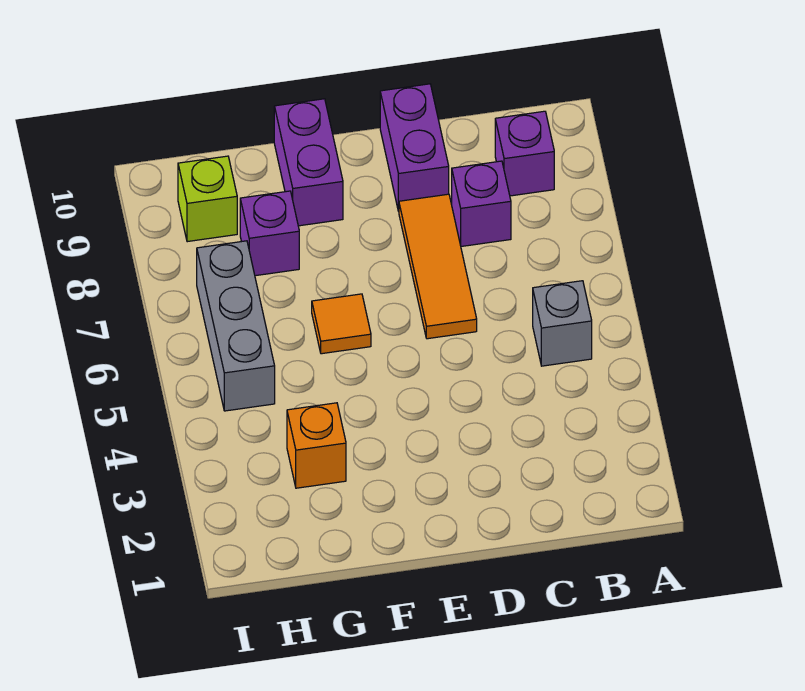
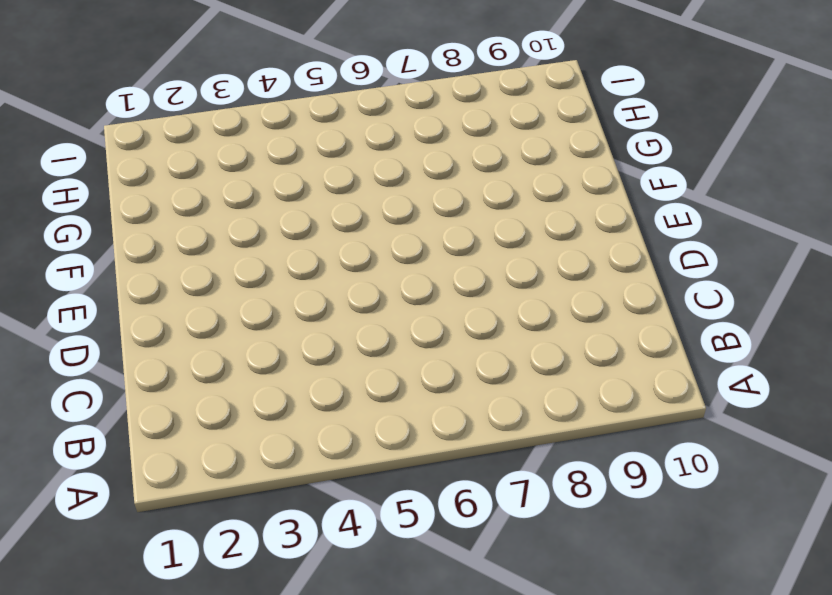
none -> grey brick B5 level 1
none -> purple brick B9 level 1

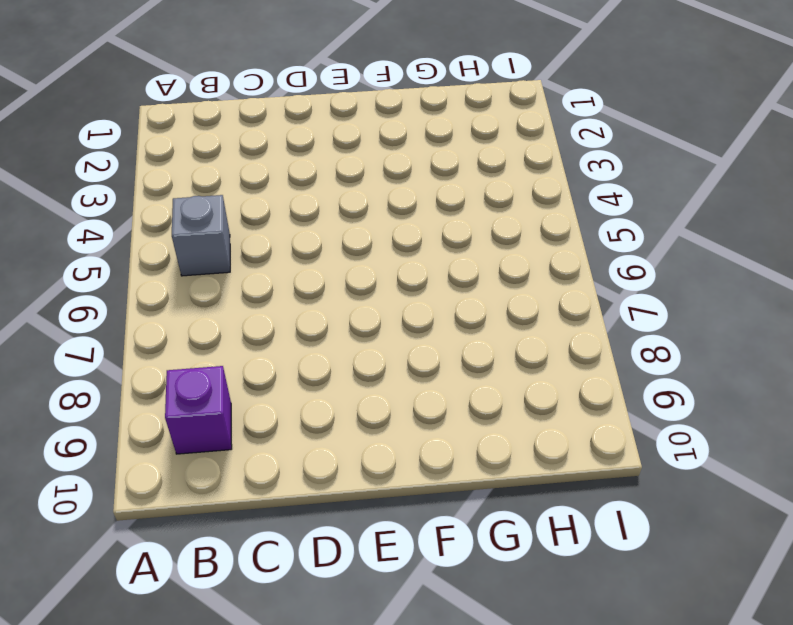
none -> purple brick C8 level 1
none -> orange tile D6:D8 level 1

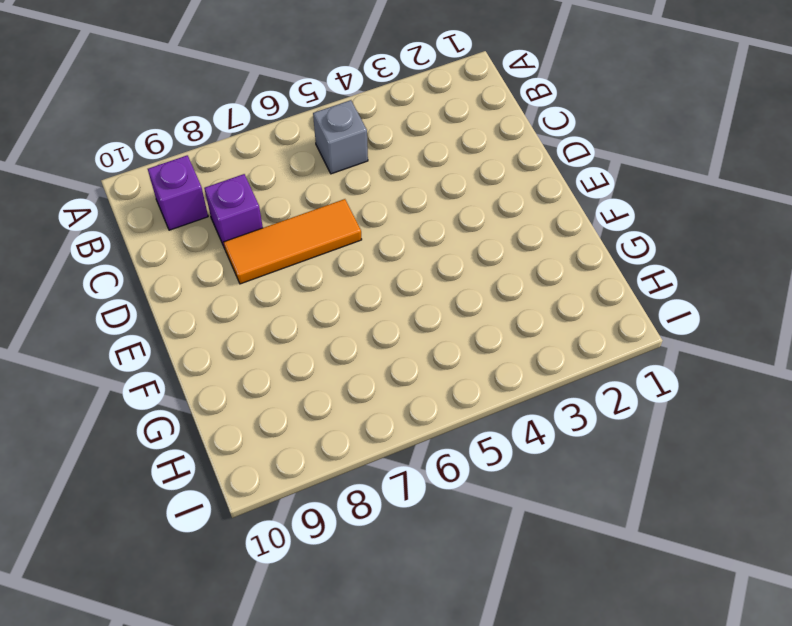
none -> purple brick D9:D10 level 1
none -> orange tile F6 level 1

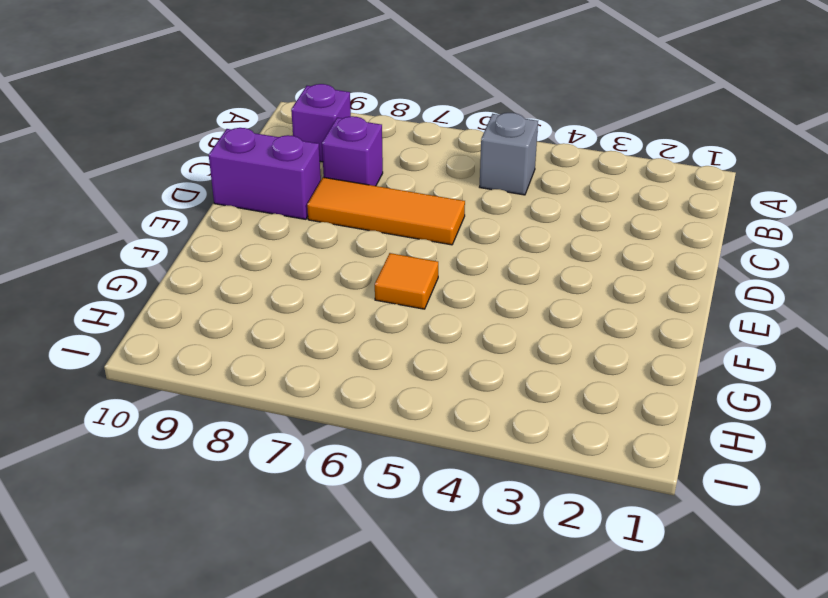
none -> purple brick F9:F10 level 1
none -> orange brick G3 level 1

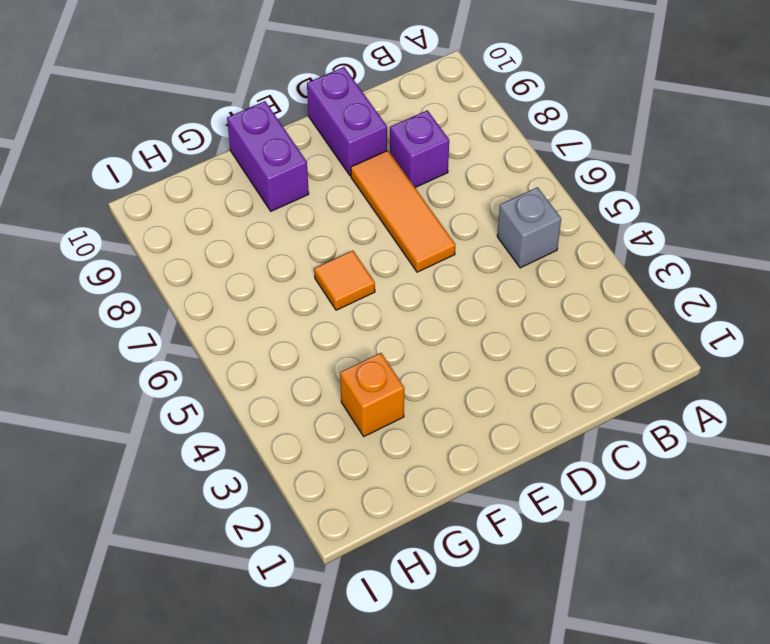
none -> purple brick B9 level 1
none -> purple brick G8 level 1

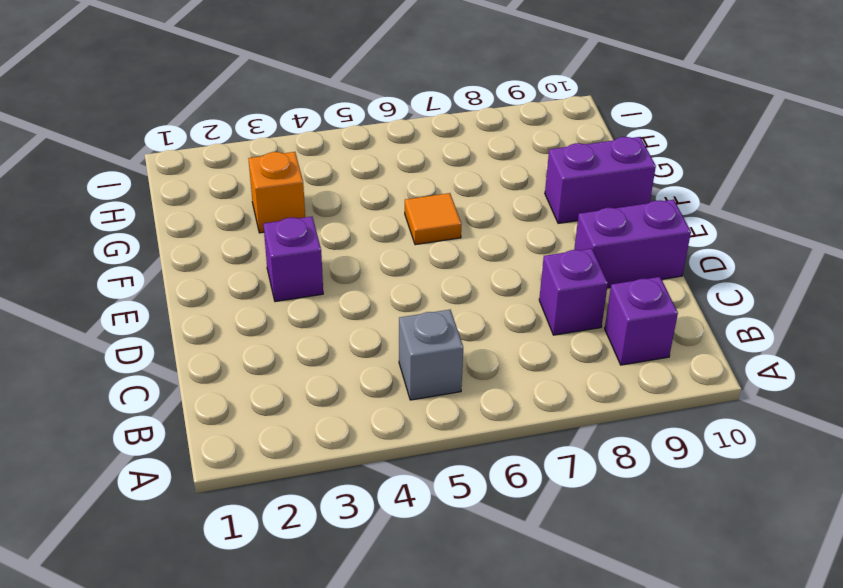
purple brick E3 level 1 -> purple brick G8 level 1
none -> orange tile D6:D8 level 1
none -> grey brick H5:H7 level 1

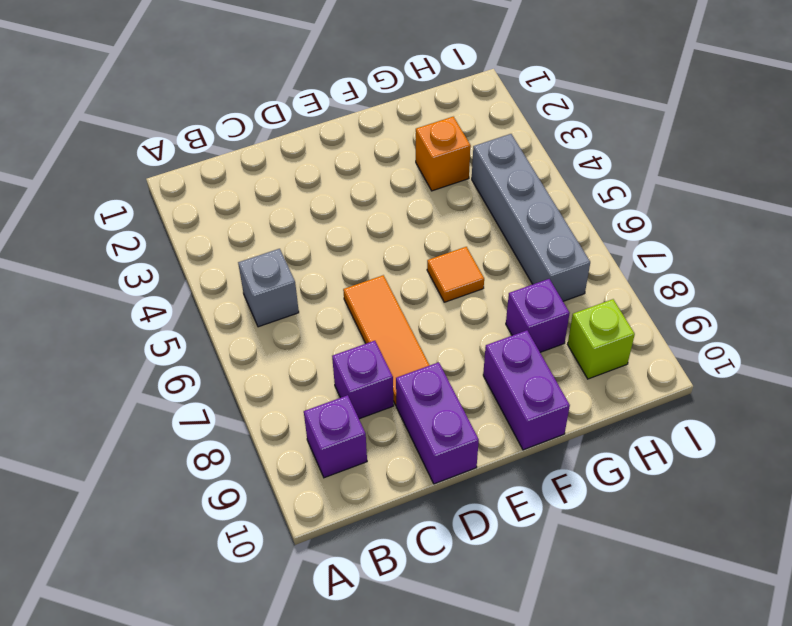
grey brick H4:H7 level 1 -> grey brick H5:H7 level 1

